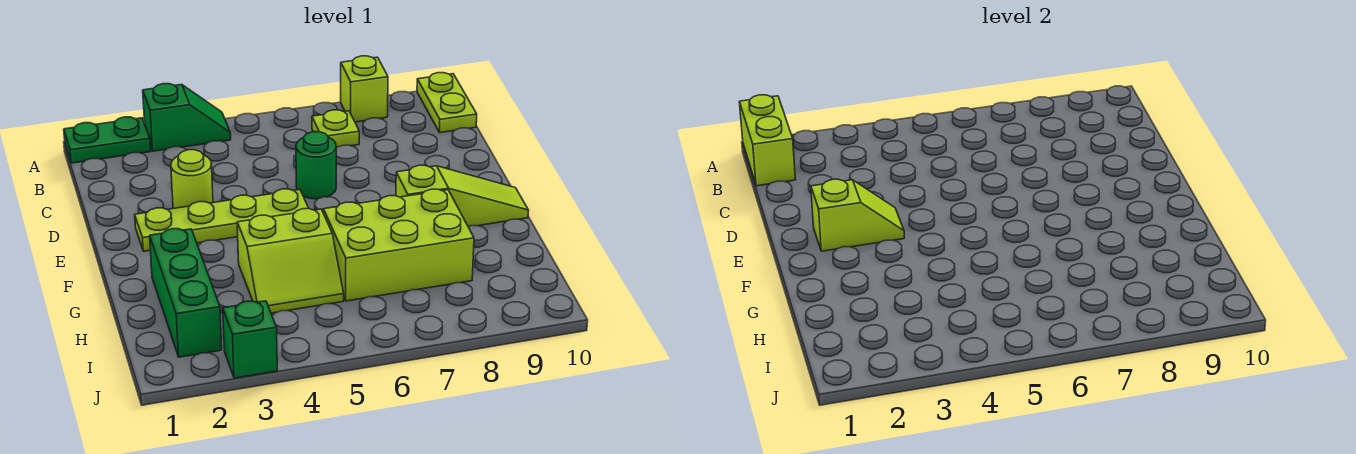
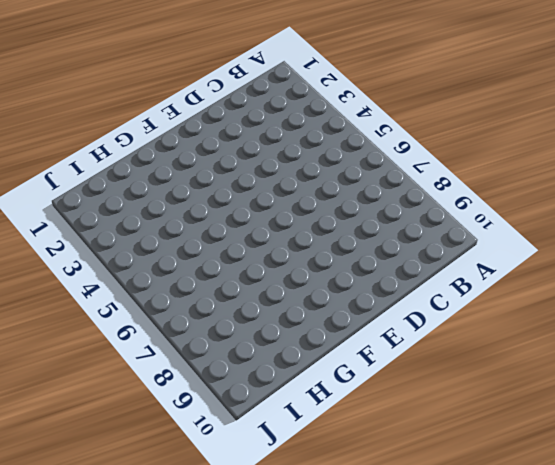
none -> green plate A1:A2 level 1
none -> green slope A3:A4 level 1 top 3
none -> lime brick A8 level 1

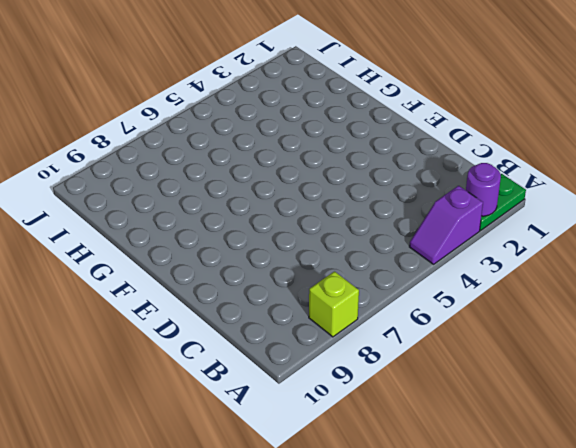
purple round brick A2 level 2 -> none
purple slope A3:A4 level 1 top 3 -> green slope A3:A4 level 1 top 3
none -> lime plate A10:B10 level 1
none -> lime plate B7 level 1
none -> lime round brick D3 level 1

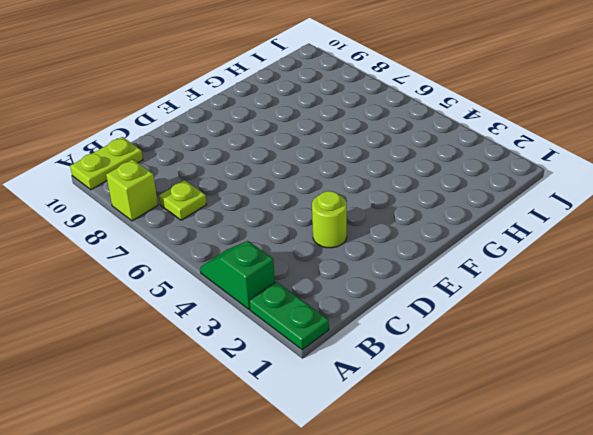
none -> green round brick D6 level 1
none -> lime plate E2:E5 level 1
none -> lime slope F8:F10 level 1 top 8

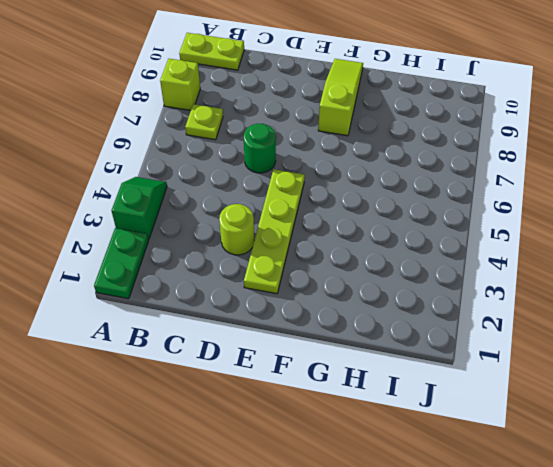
none -> green brick G2:I2 level 1
none -> lime slope G4:H5 level 1 top G
none -> lime brick G6:H8 level 1

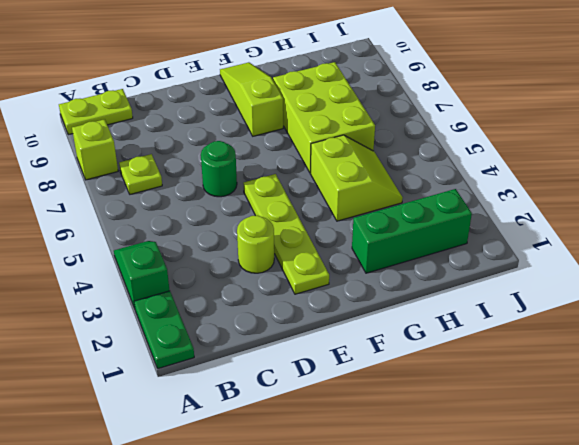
none -> green brick J3 level 1
none -> lime brick A1:B1 level 2
none -> lime slope E2:E3 level 2 top 2

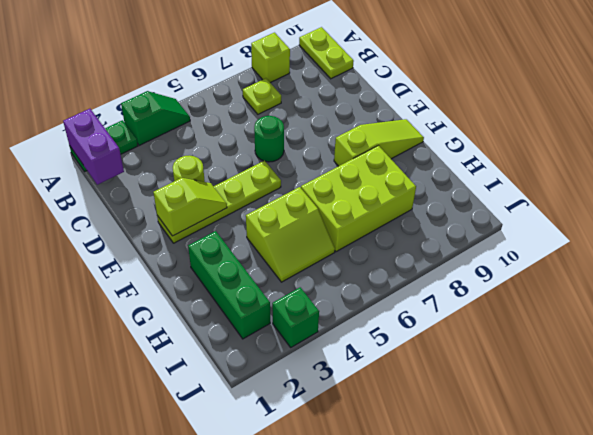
purple brick A1:B1 level 2 -> lime brick A1:B1 level 2

